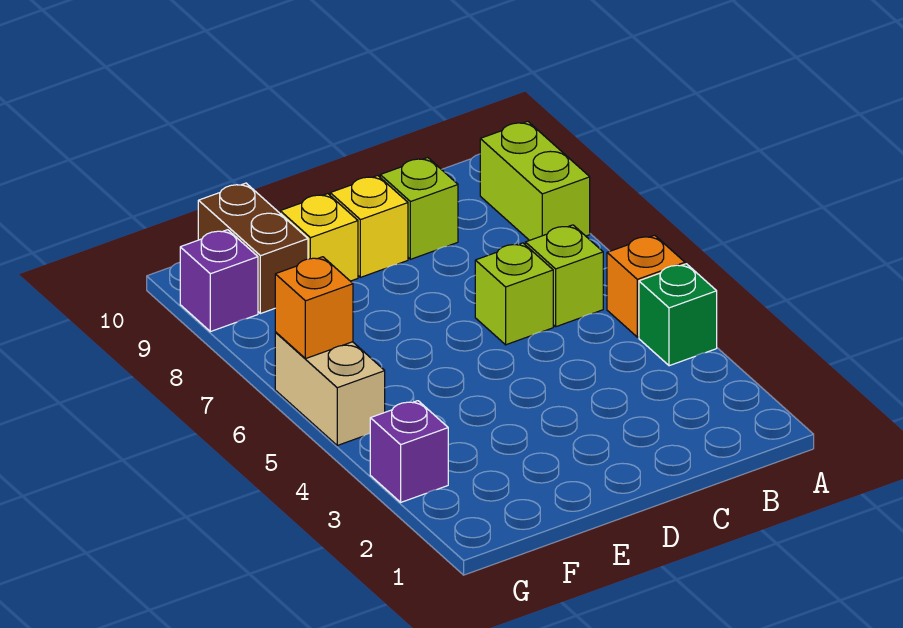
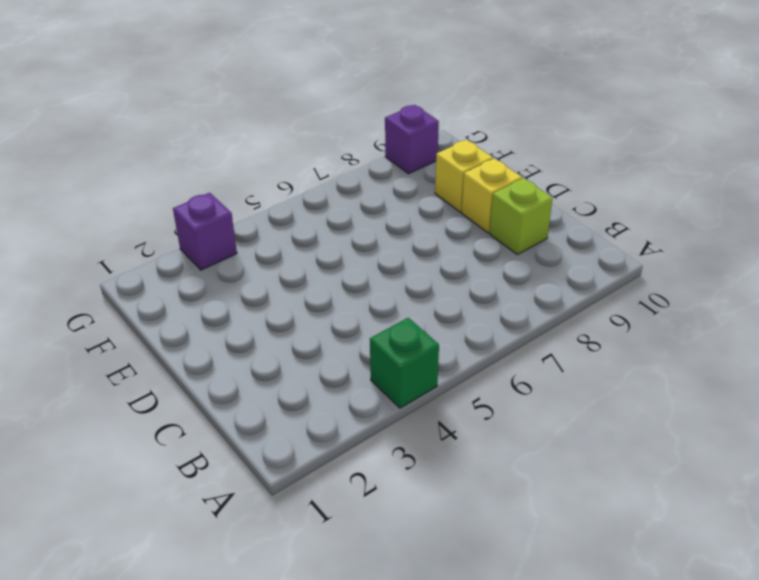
none -> orange brick A5 level 1
none -> lime brick A8:A9 level 1
none -> lime brick B6 level 1

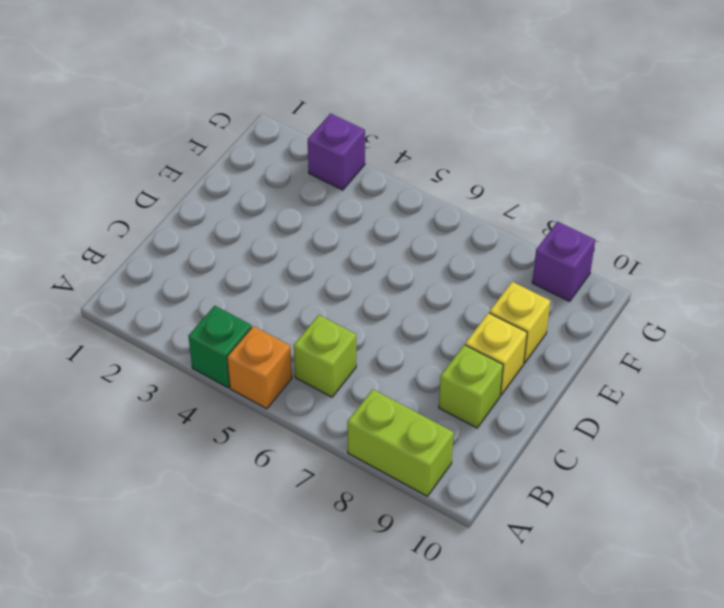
none -> lime brick C6 level 1
none -> brown brick F9:F10 level 1
none -> tan brick G5:G6 level 1

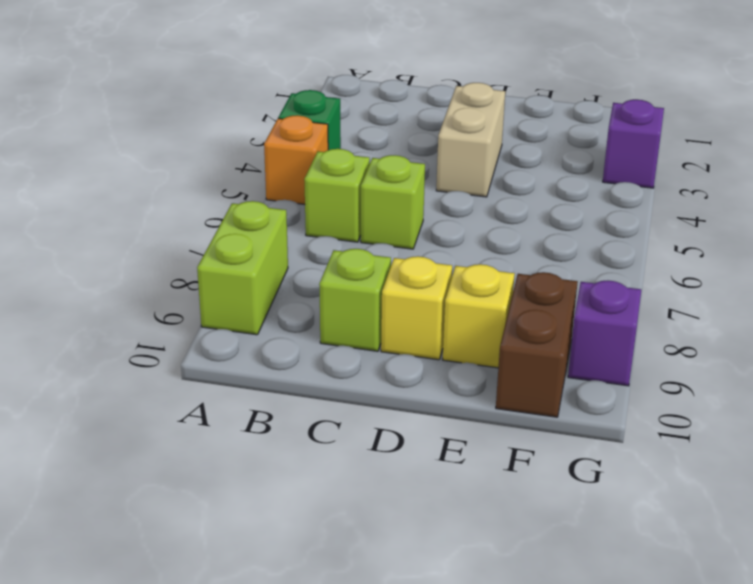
tan brick D3:D4 level 1 -> tan brick G5:G6 level 1
none -> orange brick G6 level 2

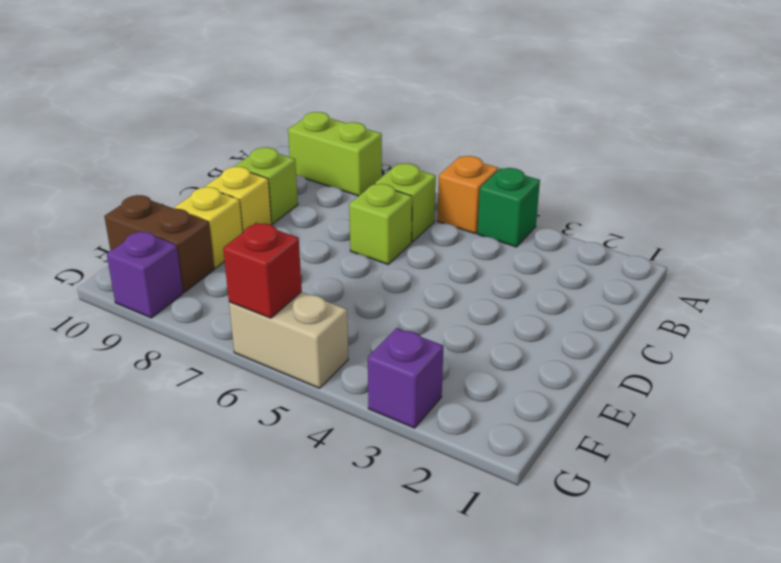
red brick G6 level 2 -> orange brick G6 level 2

